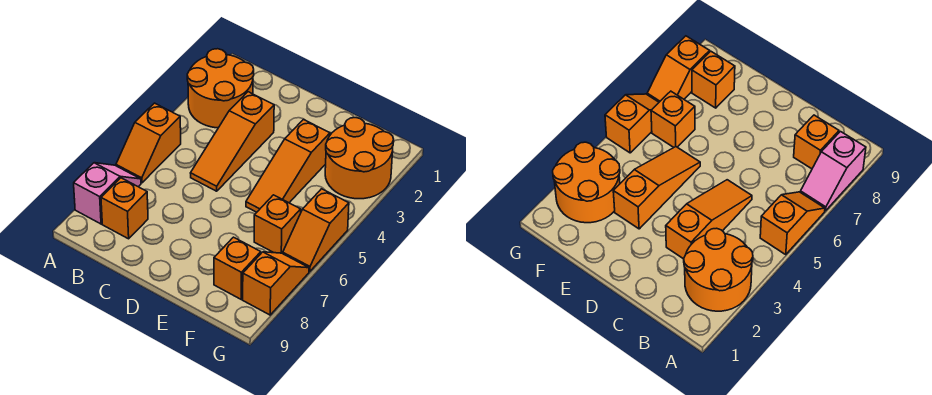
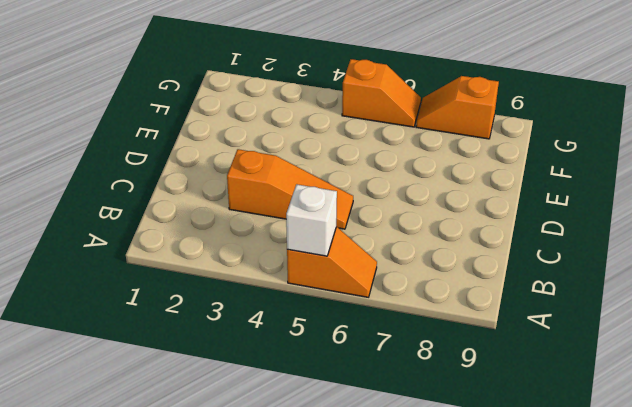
white brick A5 level 2 -> none
none -> orange round brick A2:B3 level 1
none -> pink slope A7:A8 level 1 top 8

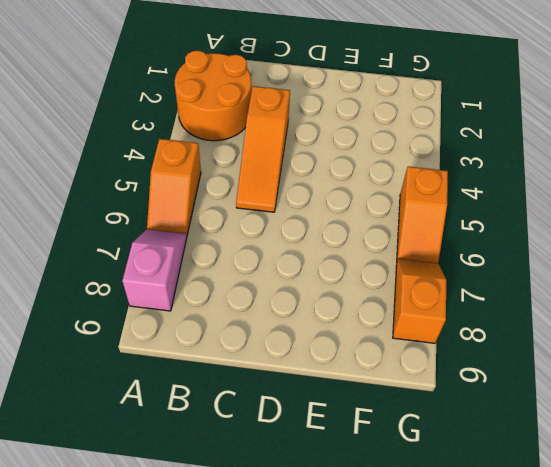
none -> orange brick B8 level 1
none -> orange slope E3:E5 level 1 top 3

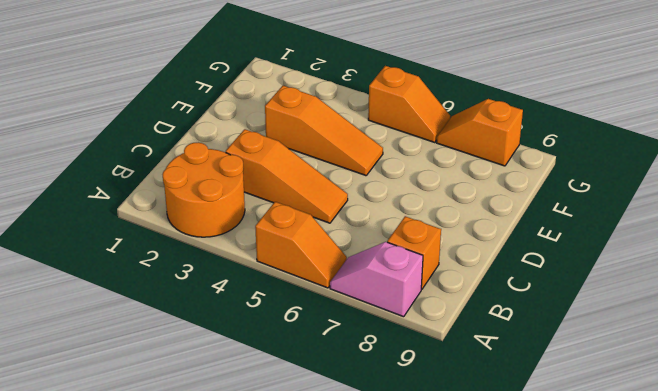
none -> orange round brick F2:G3 level 1
none -> orange brick F6 level 1

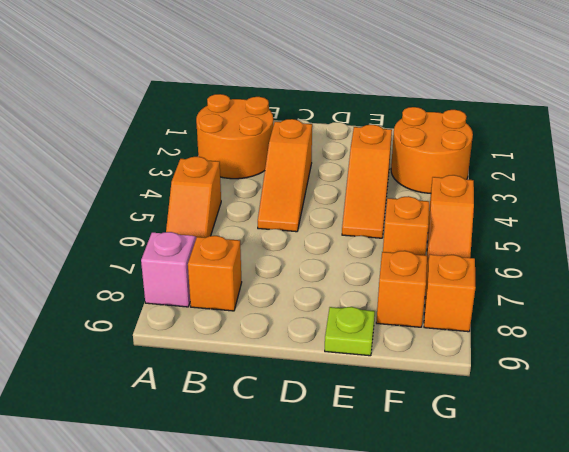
lime plate E9 level 1 -> none

